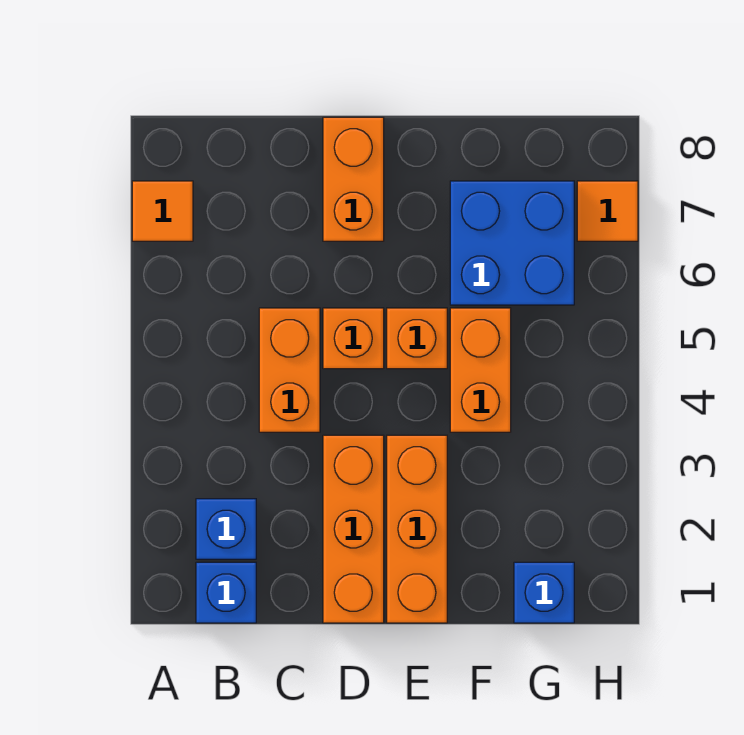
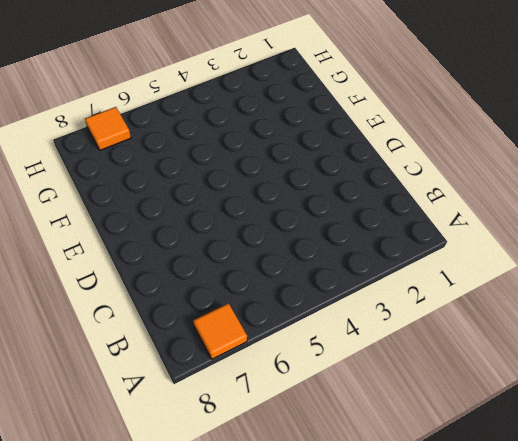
none -> blue brick B1 level 1
none -> blue brick B2 level 1
none -> orange brick C4:C5 level 1

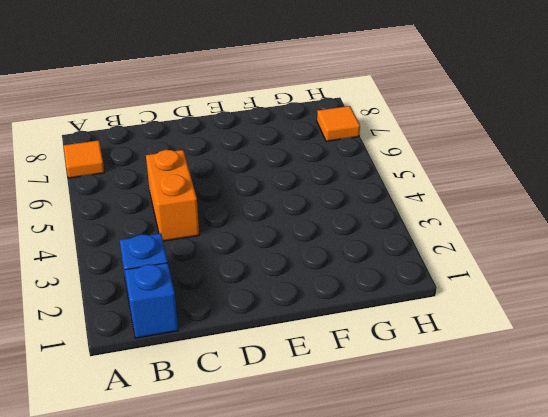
none -> orange brick D1:D3 level 1
none -> orange brick D5 level 1
none -> orange brick D7:D8 level 1

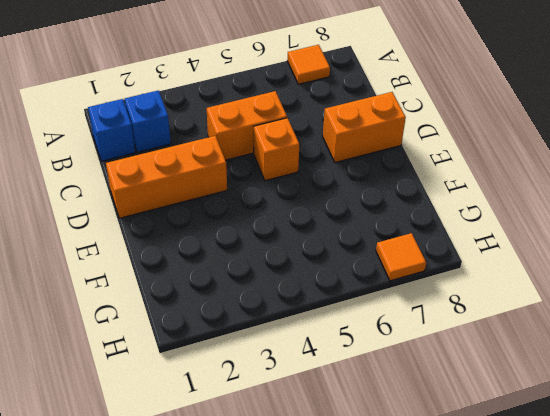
none -> orange brick E1:E3 level 1
none -> orange brick E5 level 1
none -> orange brick F4:F5 level 1

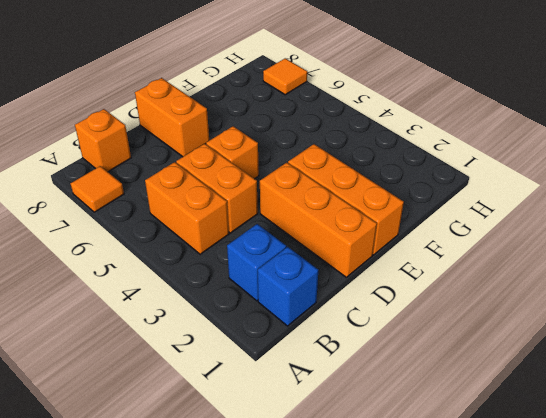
orange brick B4:B5 level 1 -> orange brick F4:F5 level 1
orange brick B8 level 1 -> orange brick E5 level 1
none -> blue brick F6:G7 level 1
none -> blue brick G1 level 1

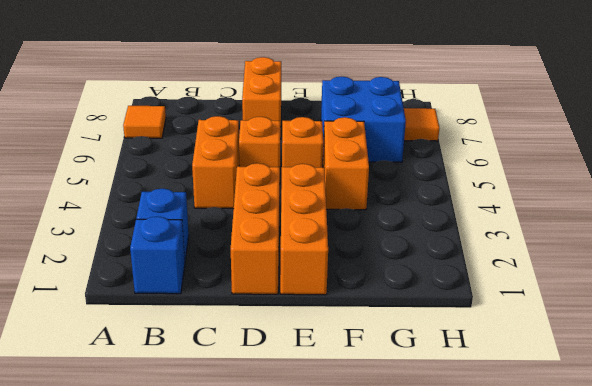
none -> blue brick G1 level 1

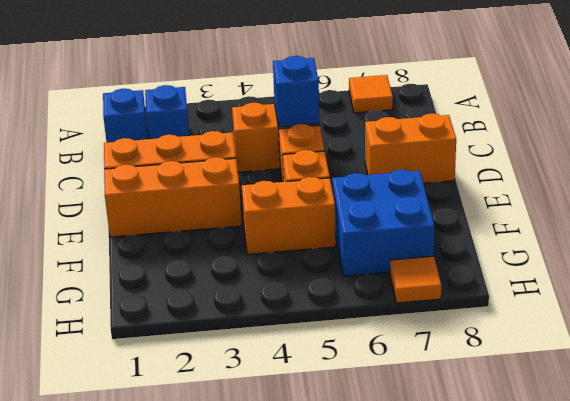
blue brick C5 level 2 -> blue brick G1 level 1

